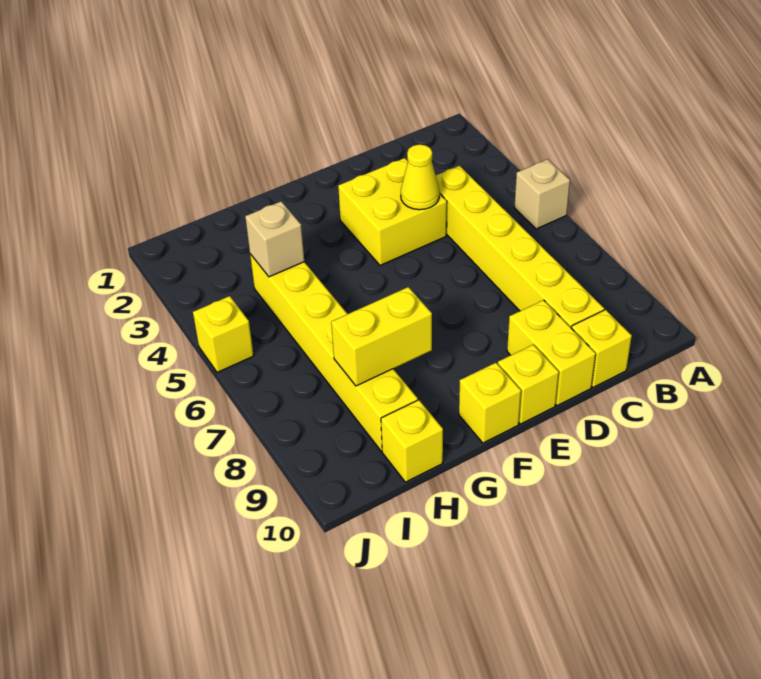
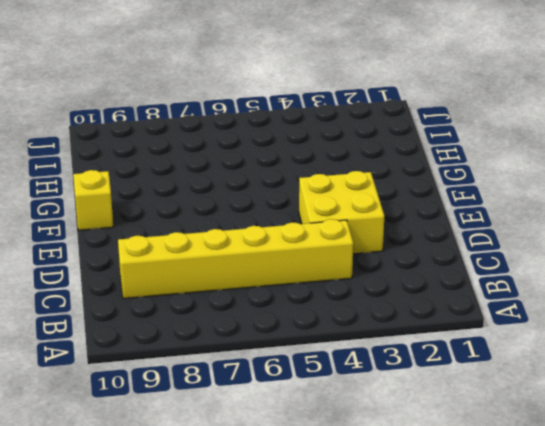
none -> tan brick A5 level 1
none -> yellow brick C10 level 1
none -> yellow brick D9:D10 level 1

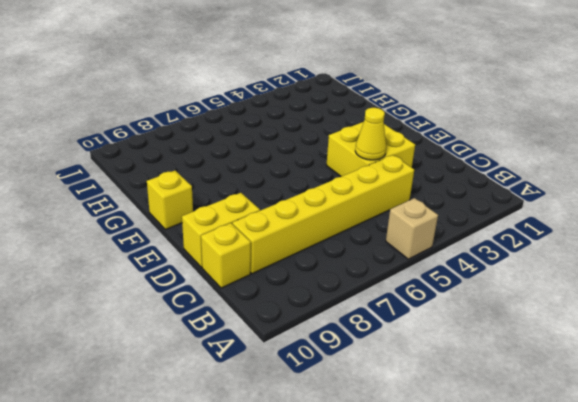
none -> yellow brick E10 level 1
none -> yellow brick H4:H9 level 1
none -> yellow brick H10 level 1

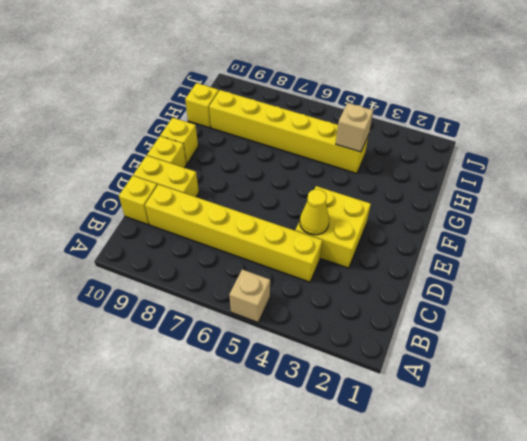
none -> yellow brick J5 level 1
none -> yellow brick G8:H8 level 2

